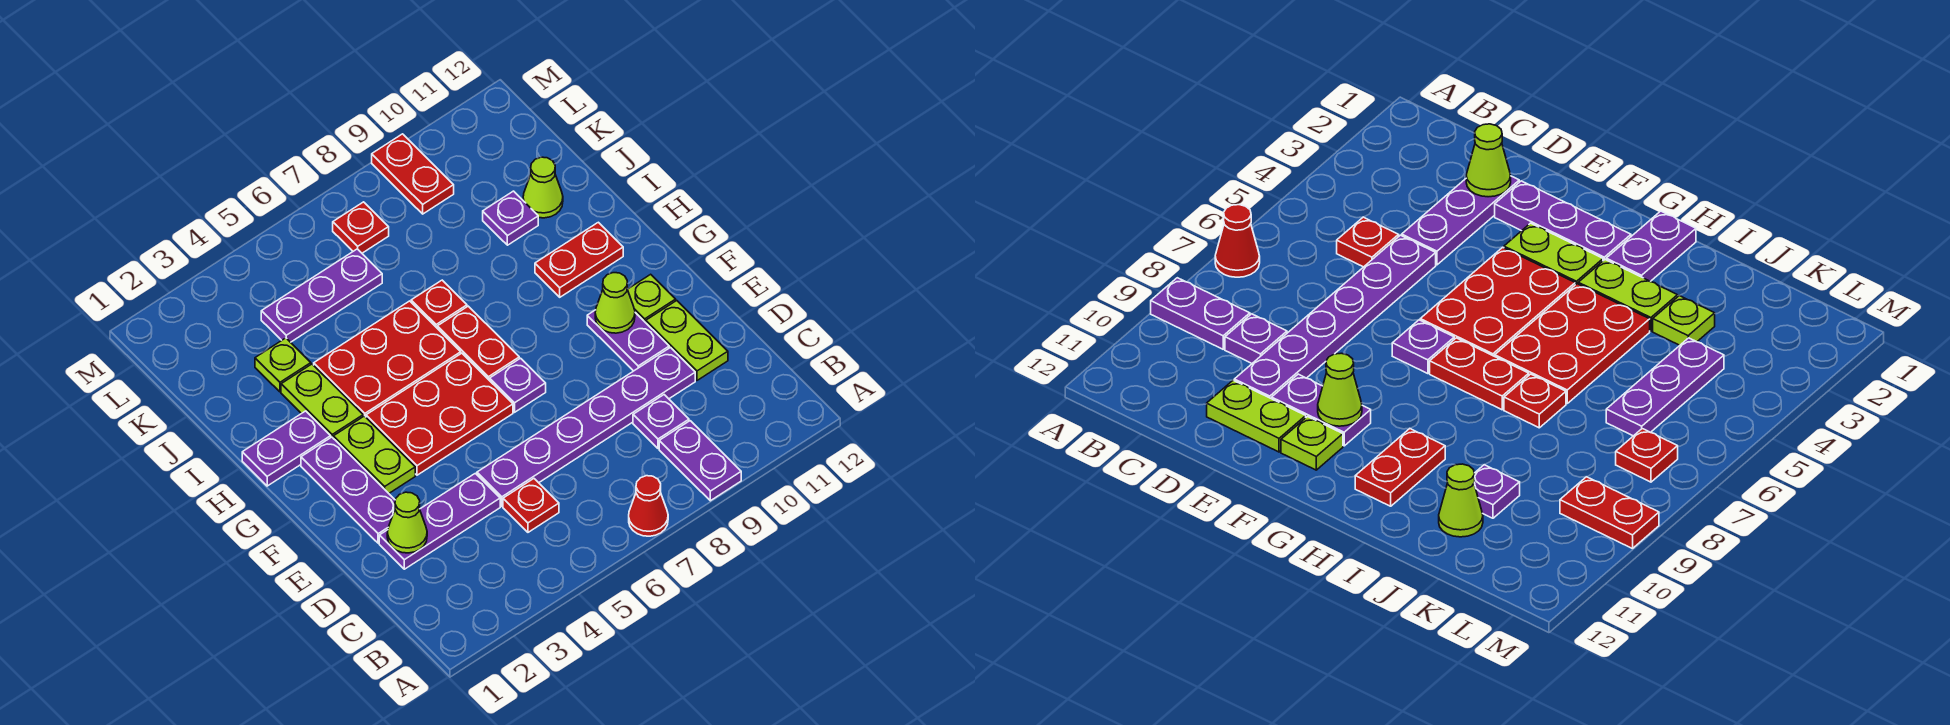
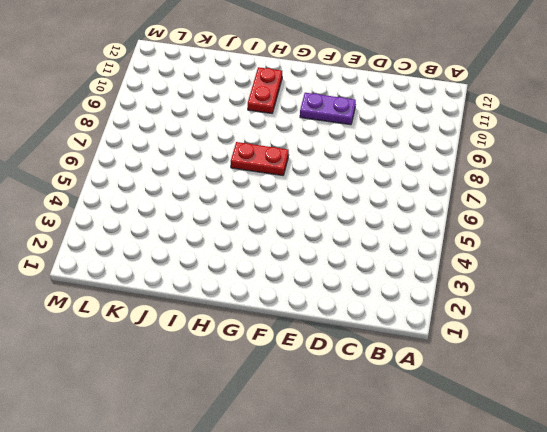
none -> red cone A7 level 1
none -> purple plate A9:B9 level 1
none -> red plate C5 level 1

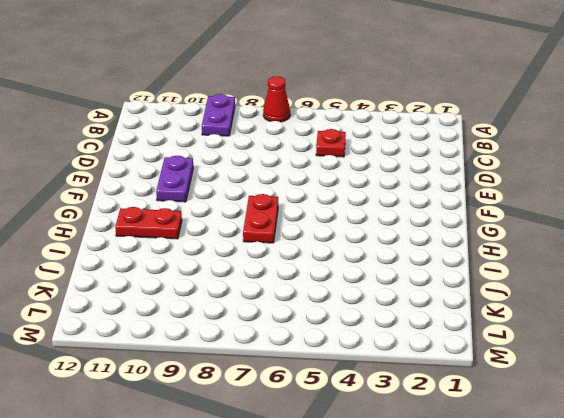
none -> purple plate C9 level 1
none -> purple plate D2:D4 level 1
none -> purple plate D5:D10 level 1

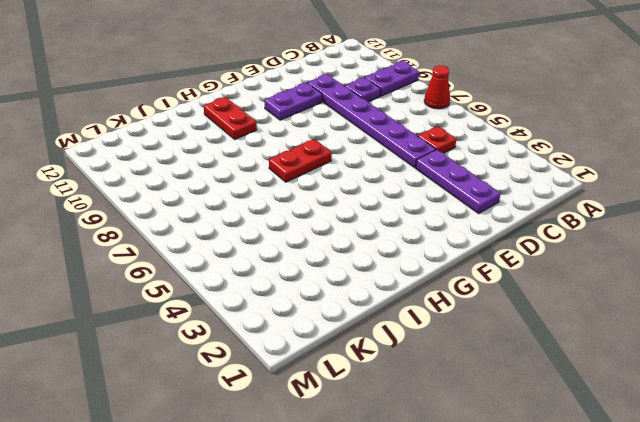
none -> lime plate D11:E11 level 1
none -> purple plate E2:G2 level 1
none -> lime plate F3:G3 level 1

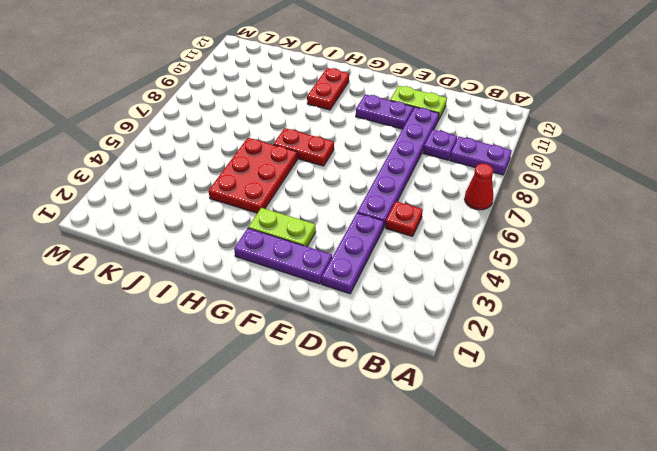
none -> red plate F4:G6 level 1
none -> purple plate F7 level 1
none -> lime plate F11 level 1

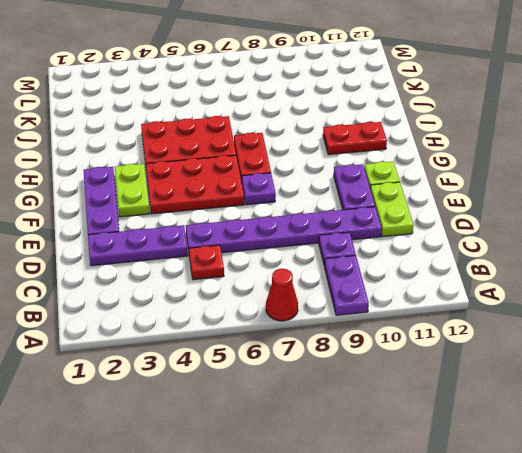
none -> purple plate H1:H2 level 1
none -> lime plate H3:I3 level 1
none -> red plate I7 level 1

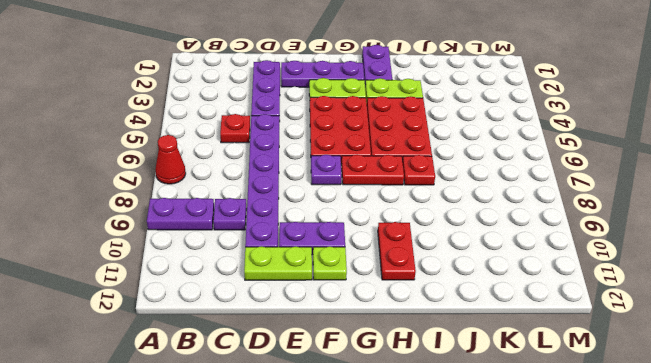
none -> lime plate J3 level 1
none -> purple plate J10 level 1
none -> lime cone J11 level 1

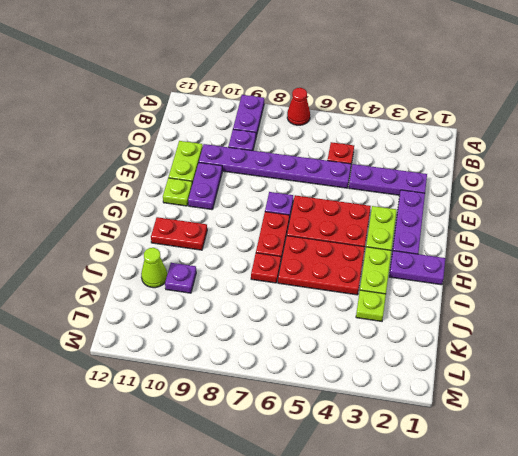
none -> purple plate K4:K6 level 1
none -> red plate L7 level 1
none -> red plate L9:M9 level 1

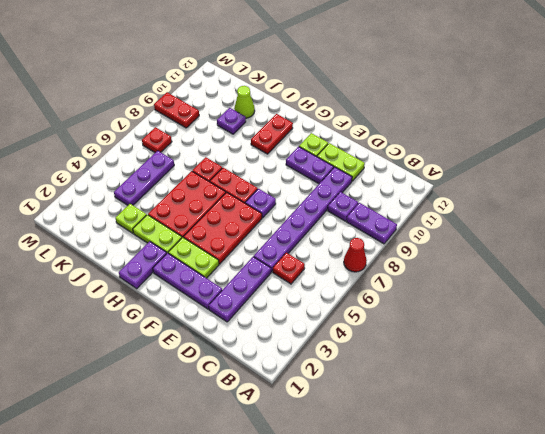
none -> lime cone D2 level 2
none -> lime cone F10 level 2

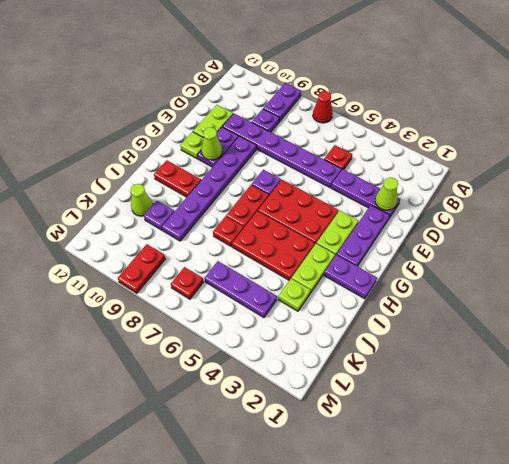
purple plate E9:J9 level 1 -> none

